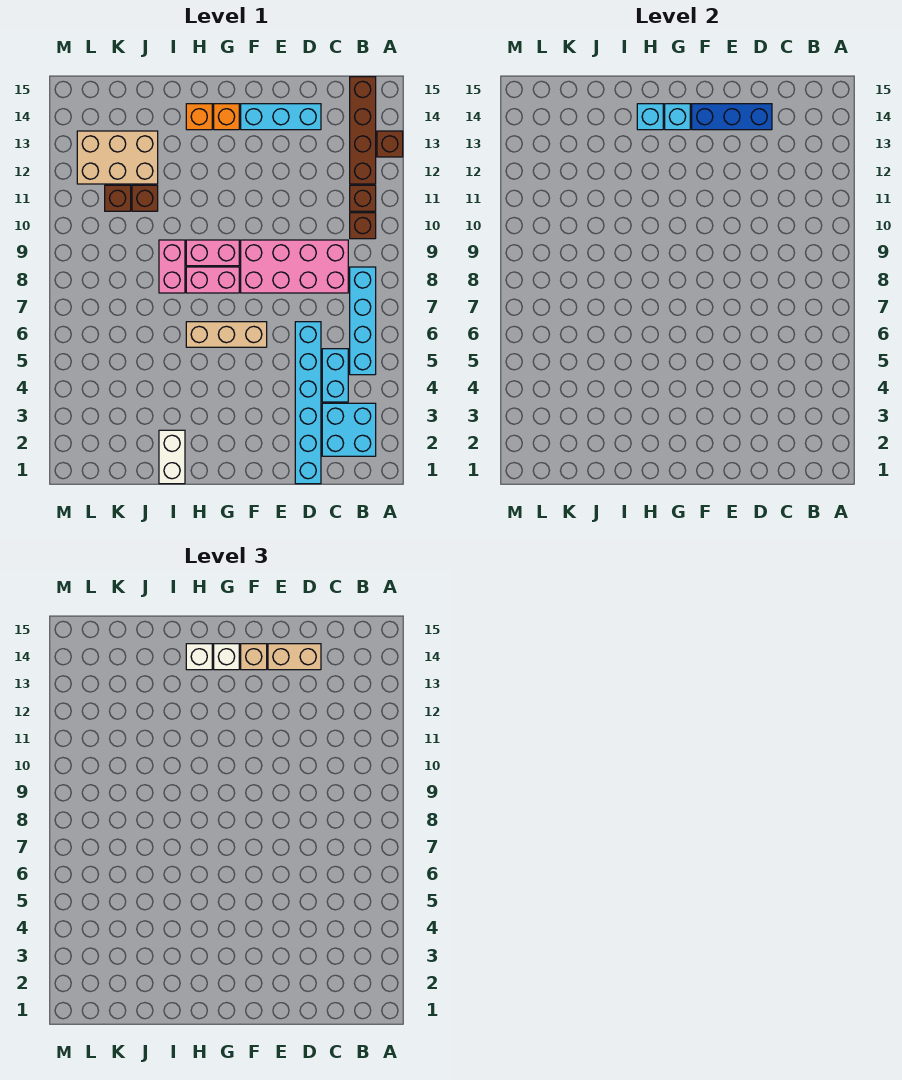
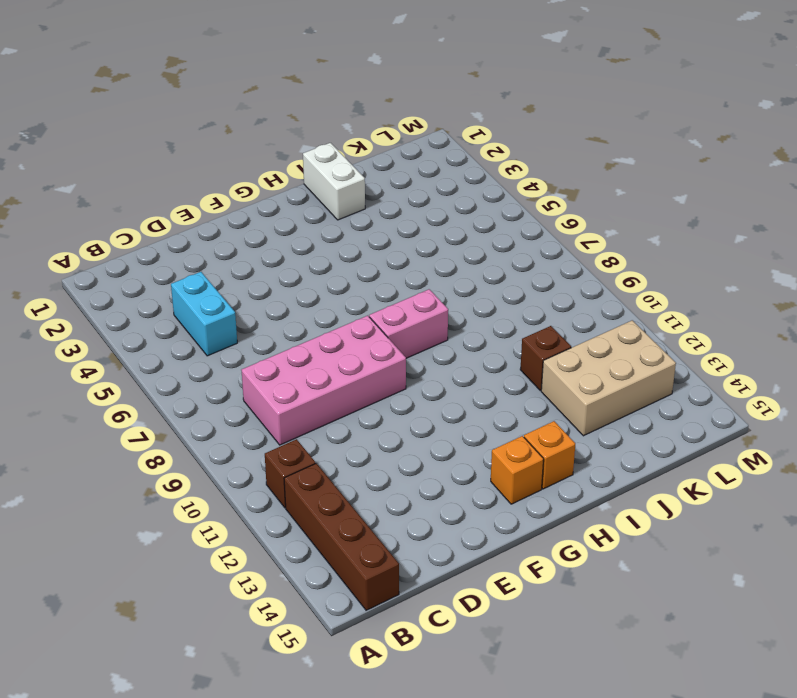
none -> brown brick A13 level 1
none -> cyan brick B2:C3 level 1
none -> cyan brick B5:B8 level 1

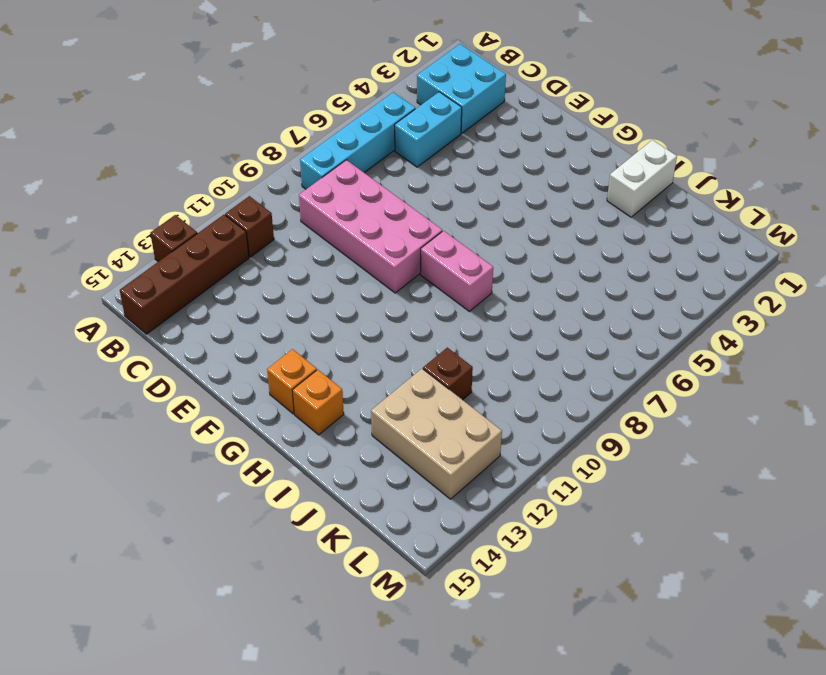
none -> brown brick B10 level 1
none -> cyan brick D1:D6 level 1
none -> cyan brick D14:F14 level 1

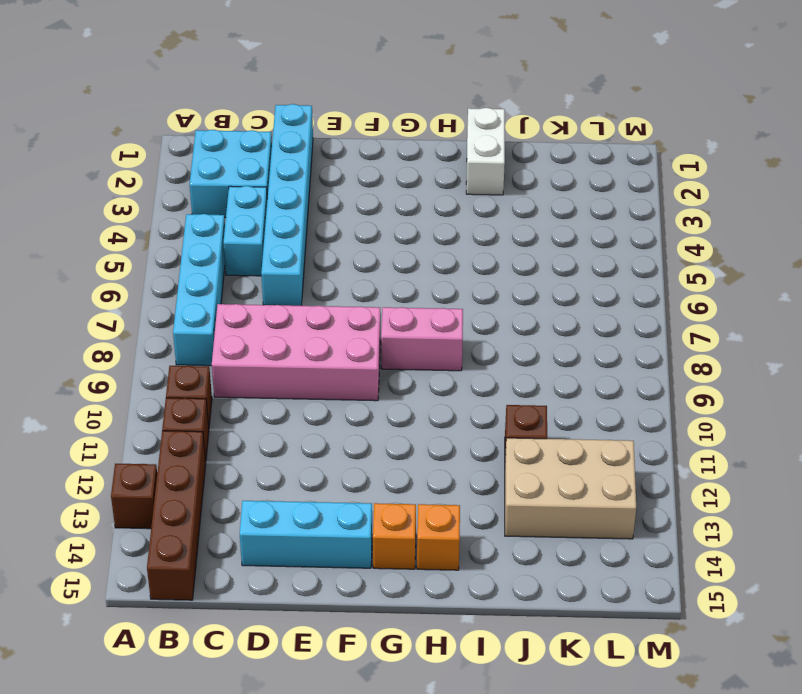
none -> tan brick F6:H6 level 1
none -> pink brick G9:H9 level 1
none -> pink brick I8:I9 level 1

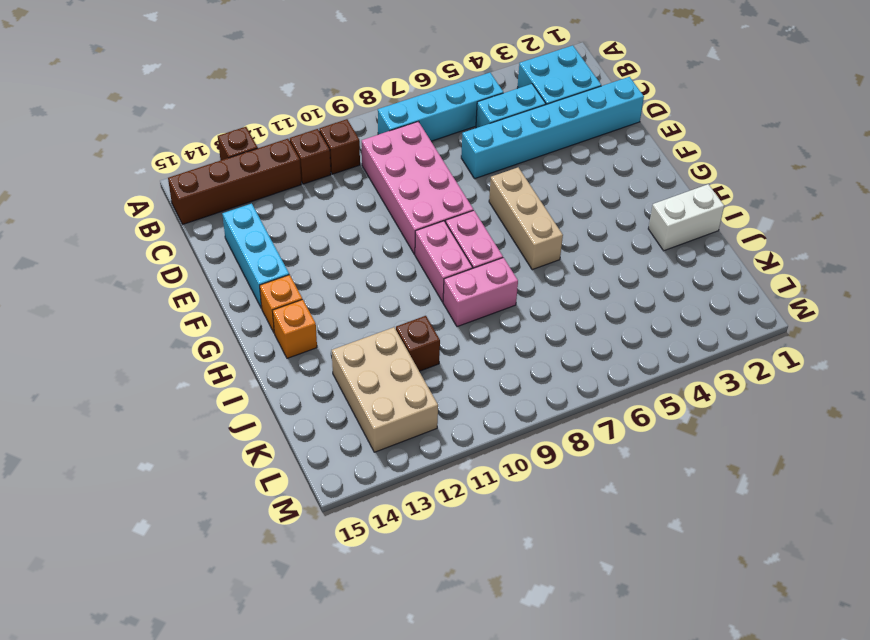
none -> brown brick K11 level 1
none -> blue brick D14:F14 level 2
none -> cyan brick G14 level 2

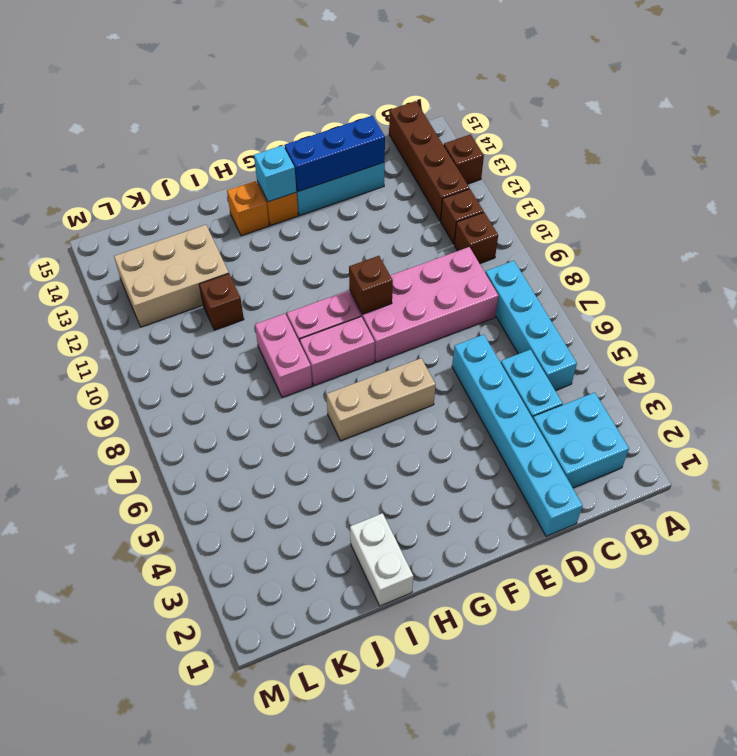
brown brick F9 level 2 -> brown brick K11 level 1
none -> cyan brick H14 level 2
none -> tan brick D14:E14 level 3
none -> tan brick F14 level 3

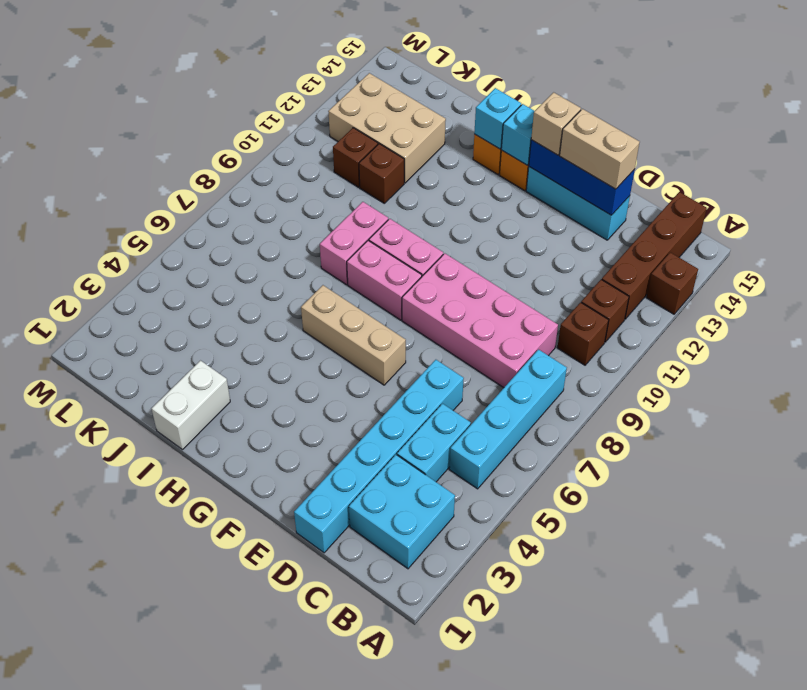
none -> white brick G14 level 3
none -> white brick H14 level 3

